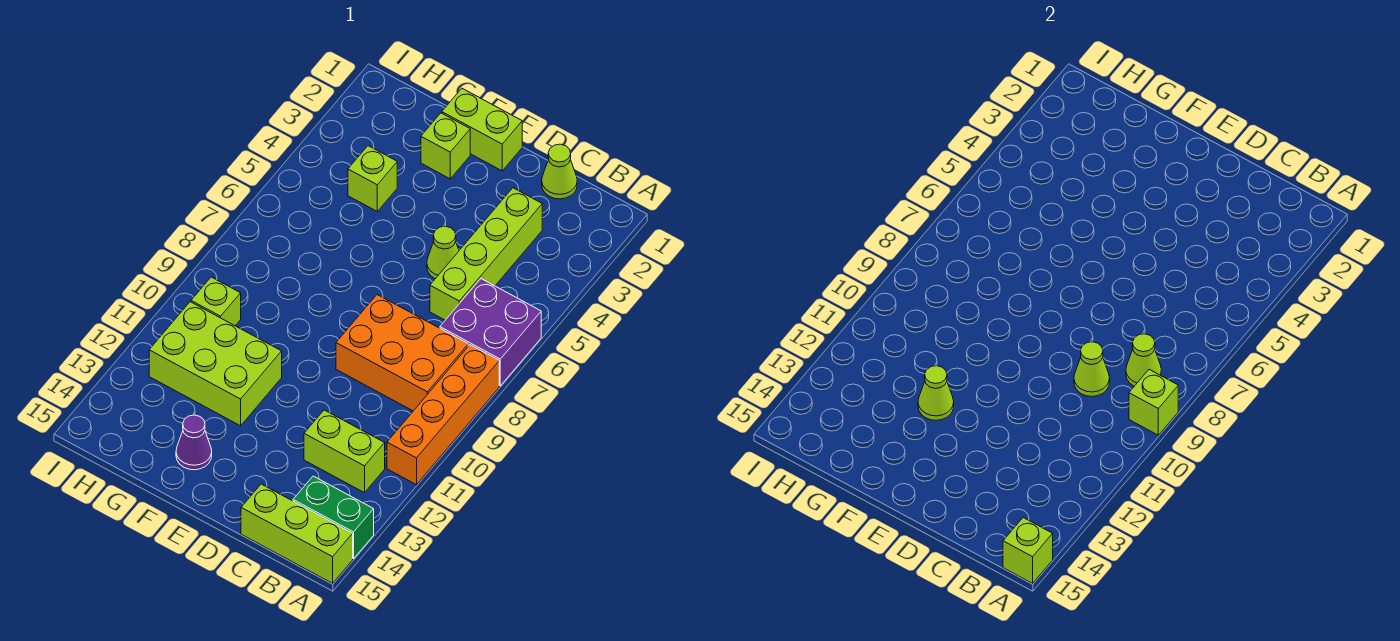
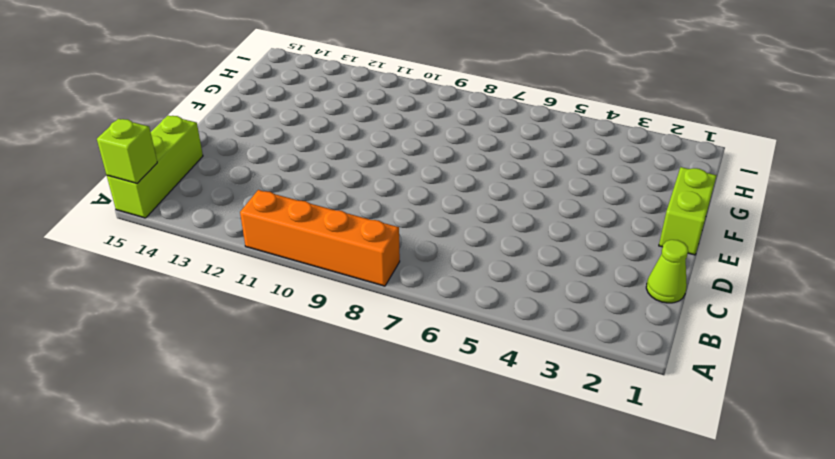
none -> purple brick A6:B7 level 1
none -> green brick A14:B14 level 1
none -> orange brick B8:D9 level 1

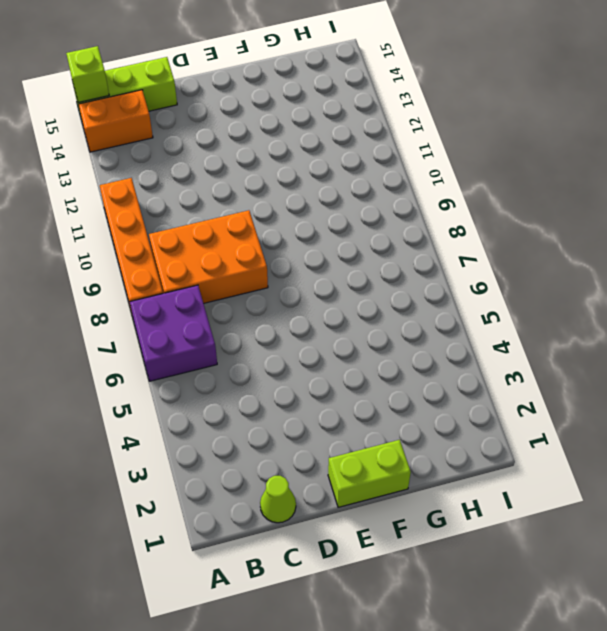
orange brick A14:B14 level 1 -> green brick A14:B14 level 1
none -> lime brick B12:C12 level 1
none -> lime brick C3:C6 level 1
none -> lime cone D5 level 1

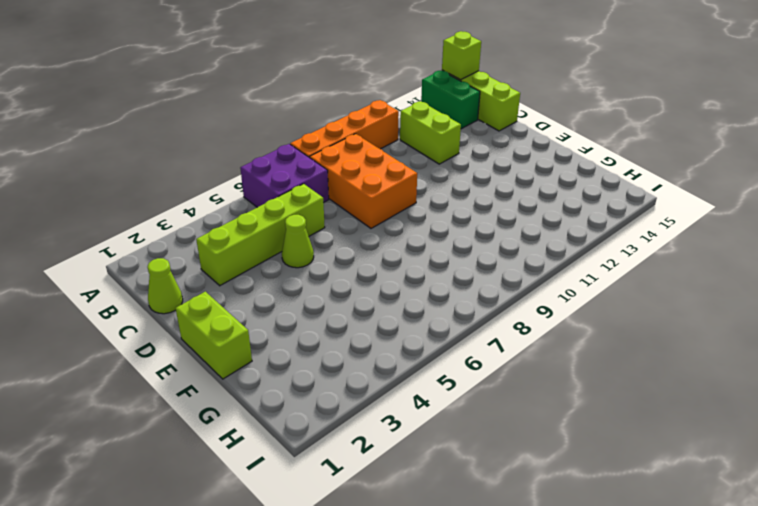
none -> lime brick F2 level 1
none -> lime brick F11:H12 level 1
none -> purple cone F14 level 1

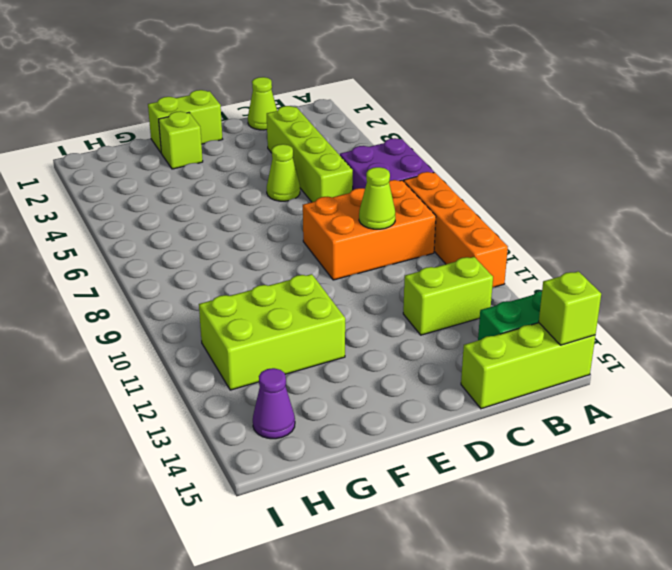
purple cone H14 level 1 -> purple cone F14 level 1
none -> lime brick G4 level 1
none -> lime brick H10 level 1
none -> lime brick A9 level 2

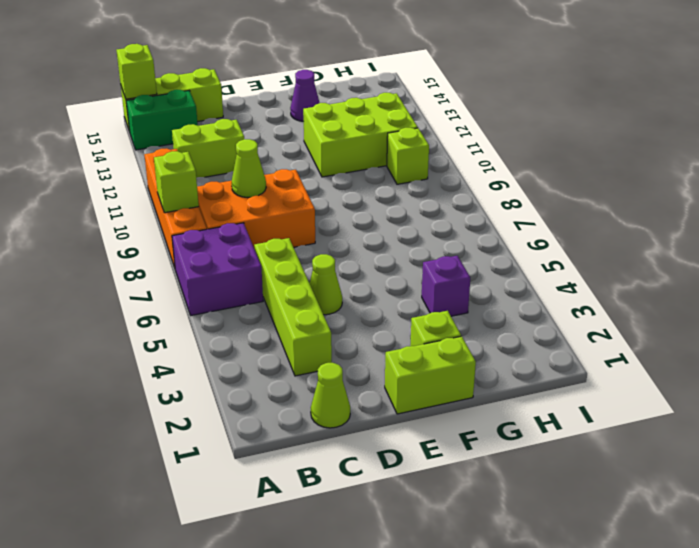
purple brick G4 level 1 -> lime brick G4 level 1
none -> lime cone B8 level 2
none -> lime cone F12 level 2

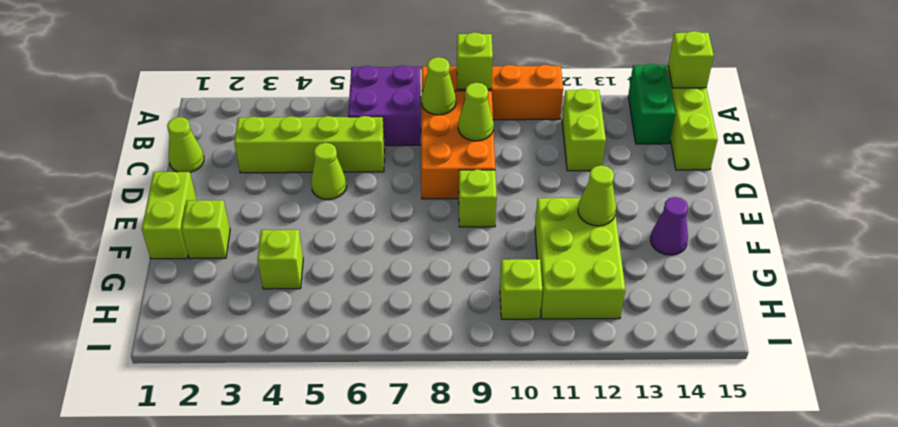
lime brick E9 level 1 -> none

